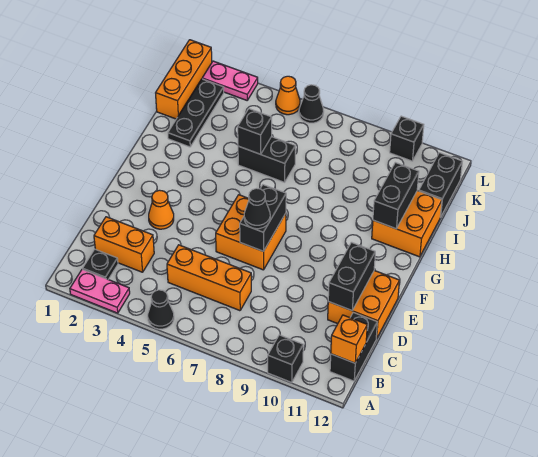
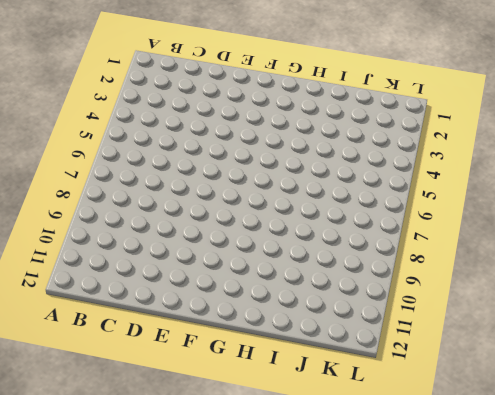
none -> pink plate A2:A3 level 1
none -> black cone A5 level 1
none -> black brick A10 level 1

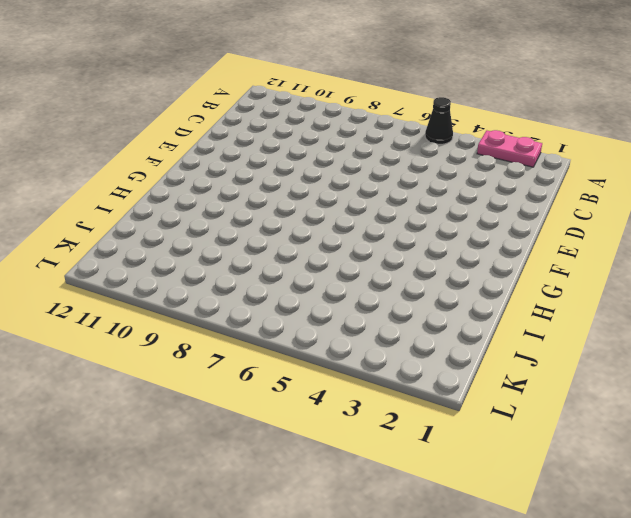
none -> black brick A10 level 1
none -> black plate B2 level 1
none -> black brick B12:C12 level 1

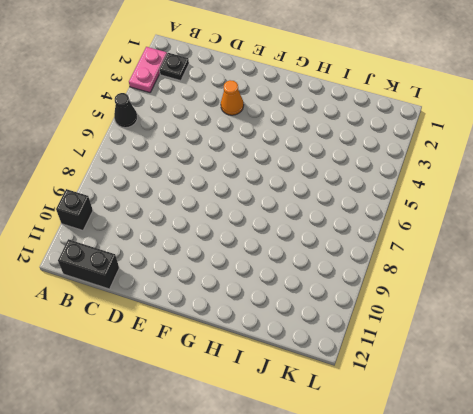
none -> orange brick C2:C3 level 1
none -> orange brick C5:C7 level 1
none -> orange brick D11:E12 level 1

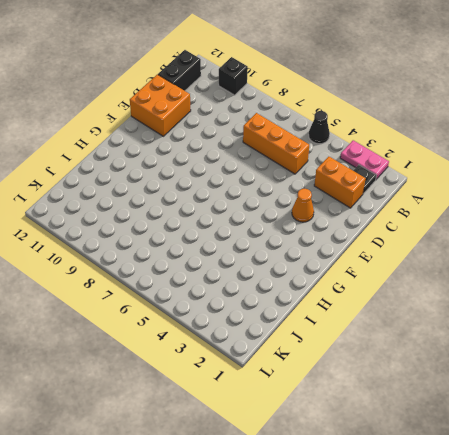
none -> orange brick E6:F7 level 1
none -> orange brick H11:I12 level 1
none -> black plate I2:K2 level 1

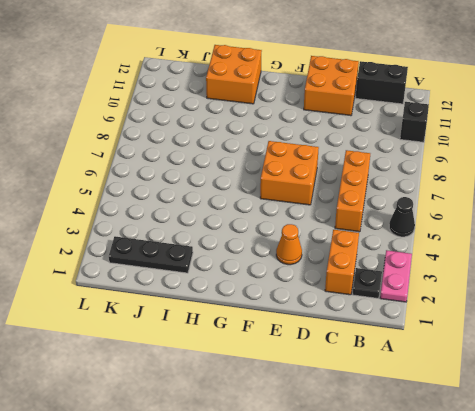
none -> black brick I5:I6 level 1
none -> orange brick J1:L1 level 1
none -> black brick J12:K12 level 1

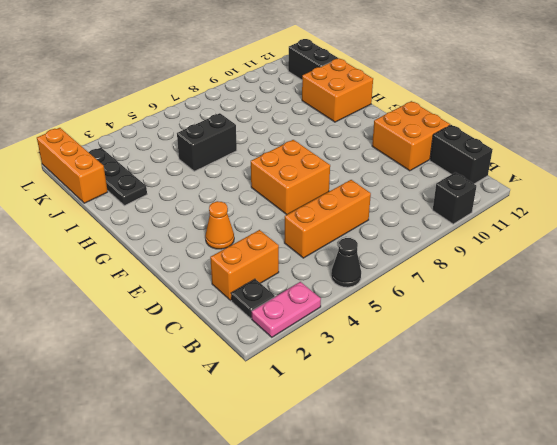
none -> pink plate L2:L3 level 1
none -> orange cone L5 level 1
none -> black cone L6 level 1

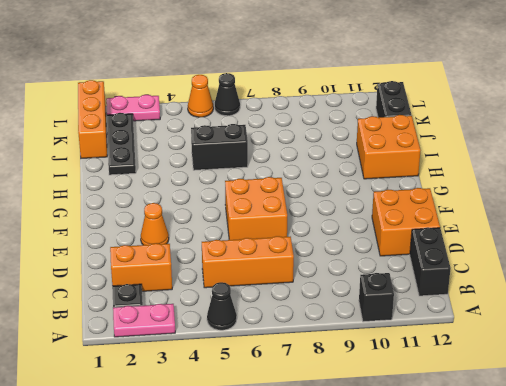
none -> black brick L10 level 1
none -> orange brick B12 level 2
none -> black brick D11:E11 level 2

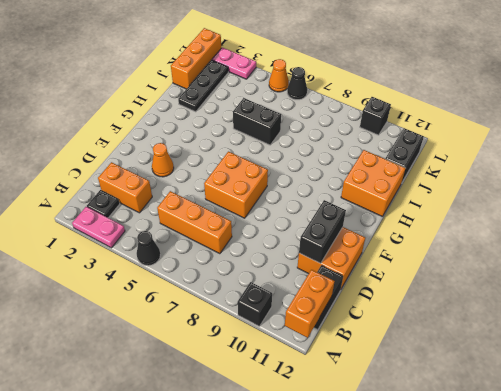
orange brick A12:B12 level 2 -> orange brick B12 level 2
none -> black brick E7:F7 level 2
none -> black brick H11:I11 level 2
none -> black brick I5 level 2

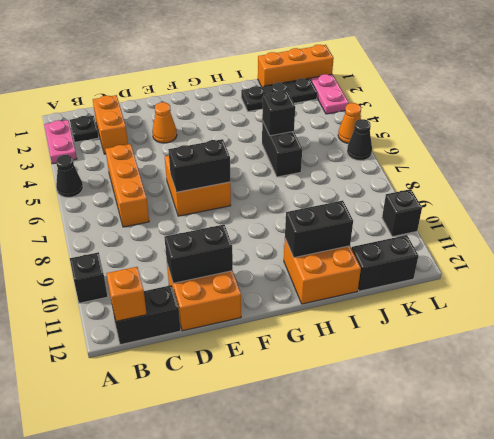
none -> black cone E7 level 3

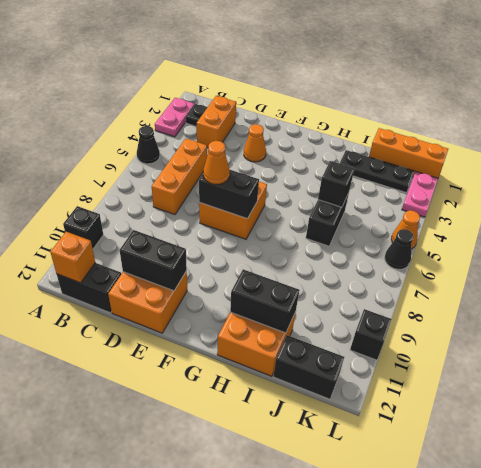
orange cone E7 level 3 -> black cone E7 level 3

